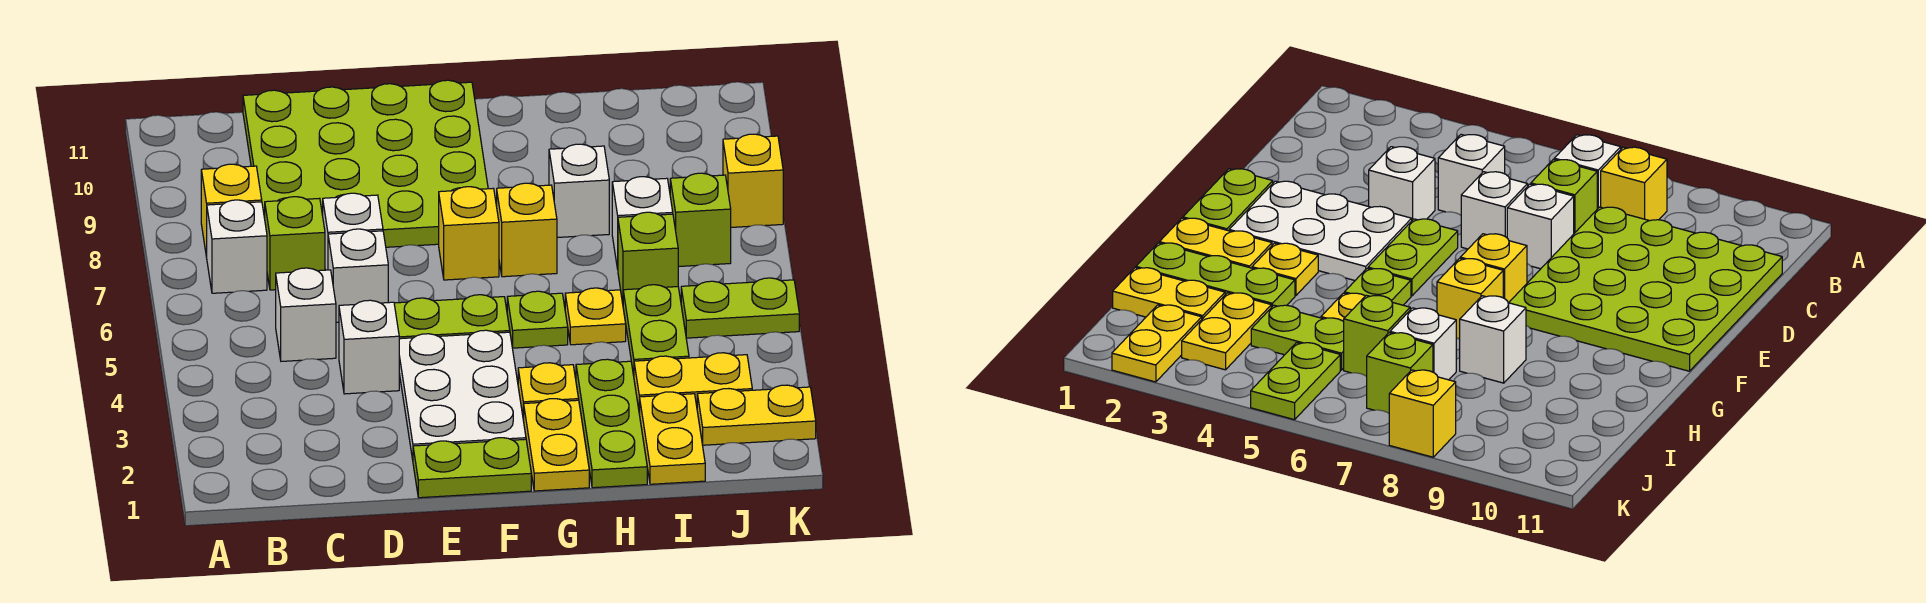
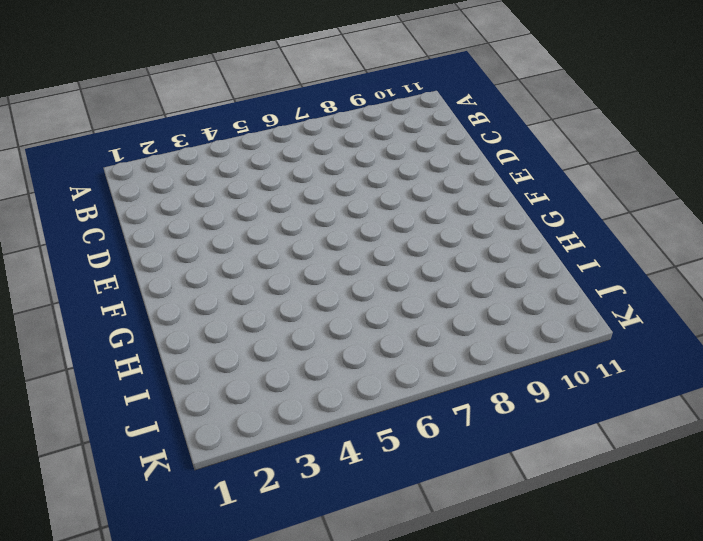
none -> white brick B7 level 1
none -> yellow brick B8 level 1
none -> white brick C5 level 1

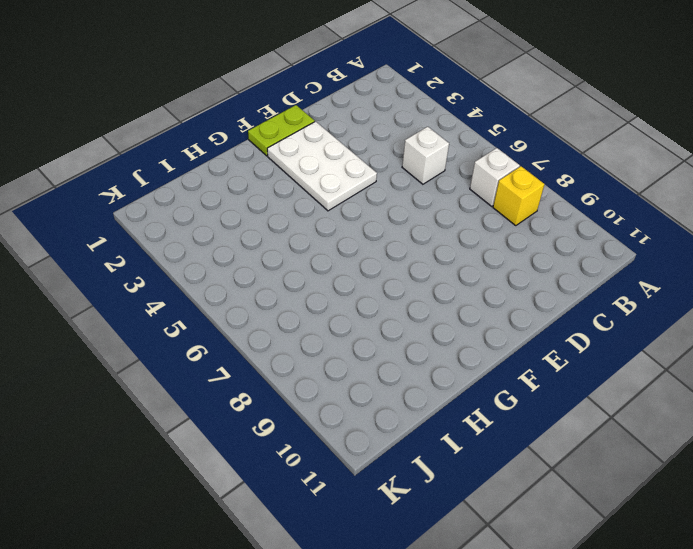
none -> lime brick C7 level 1
none -> lime plate C8:F11 level 1
none -> white brick D4 level 1

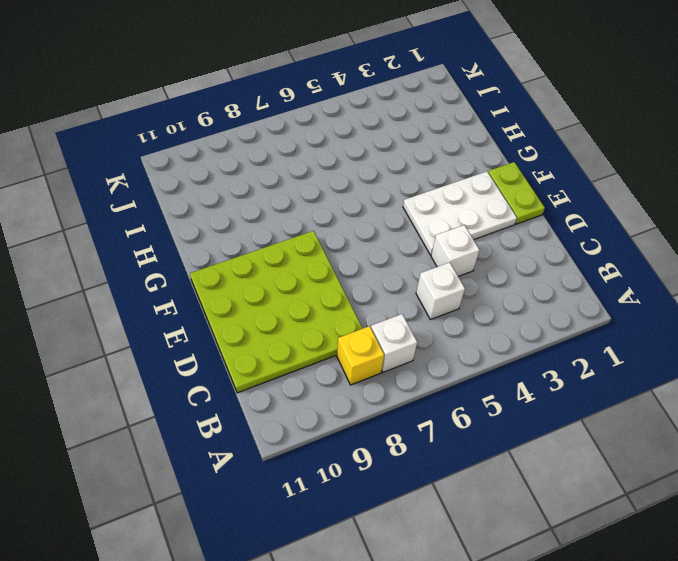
none -> lime brick C7 level 1
none -> white brick D6 level 1
none -> white brick D7 level 1

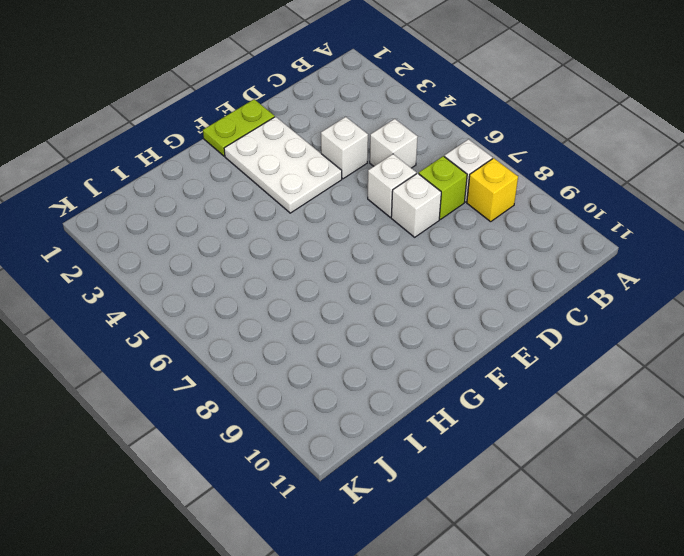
none -> lime plate C8:F11 level 1
none -> lime plate E5:F5 level 1
none -> yellow brick F7 level 1

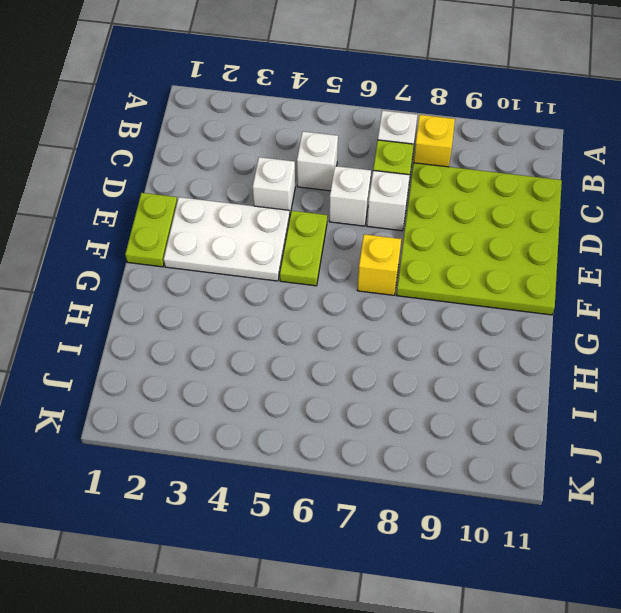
none -> yellow plate G1:G2 level 1
none -> yellow plate G3 level 1
none -> lime plate G5 level 1

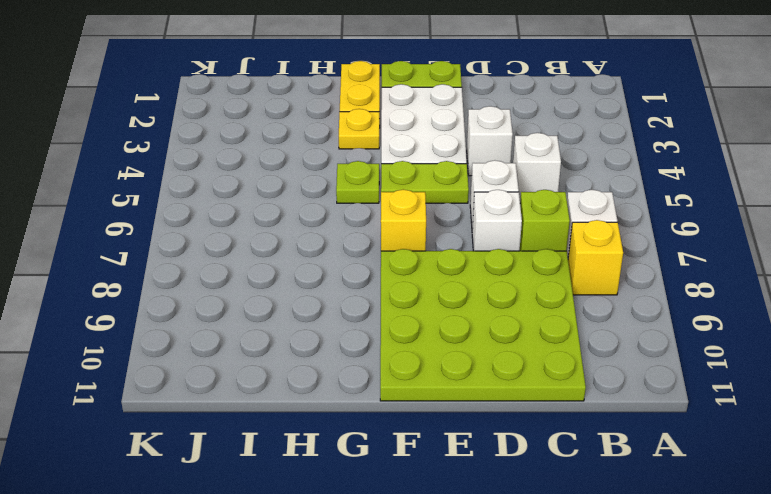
none -> yellow brick G7 level 1
none -> lime plate H1:H3 level 1
none -> yellow plate H5 level 1

